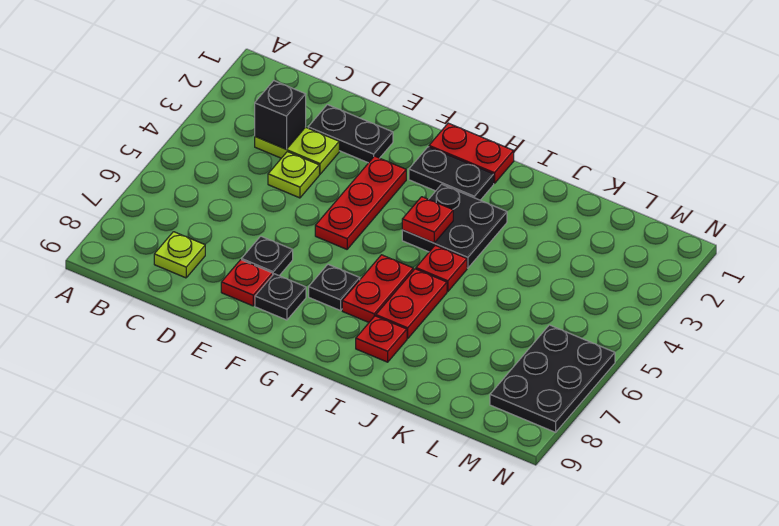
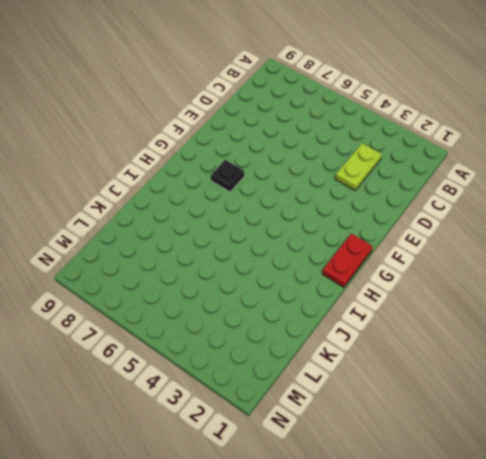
none -> lime plate C8 level 1
none -> black plate D2:E2 level 1
none -> lime plate D4 level 1

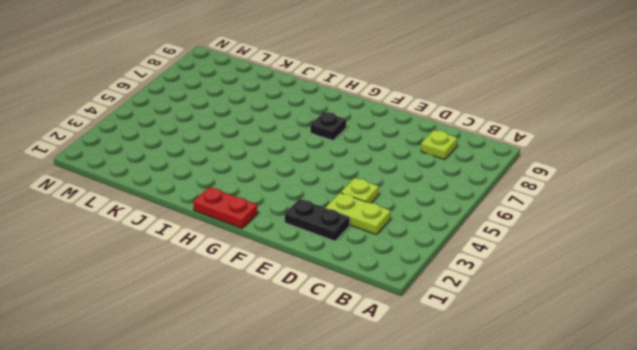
none -> black plate E7 level 1
none -> red plate E8 level 1
none -> red plate F3:F5 level 1

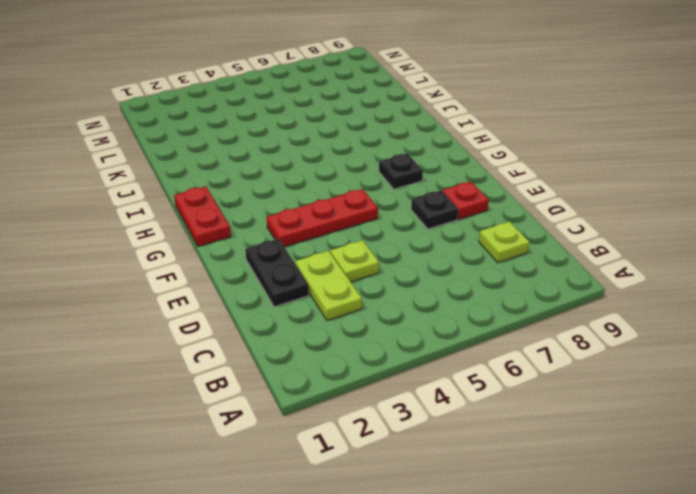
none -> black plate F8 level 1
none -> black plate G2:H2 level 1
none -> black plate H3:I4 level 1

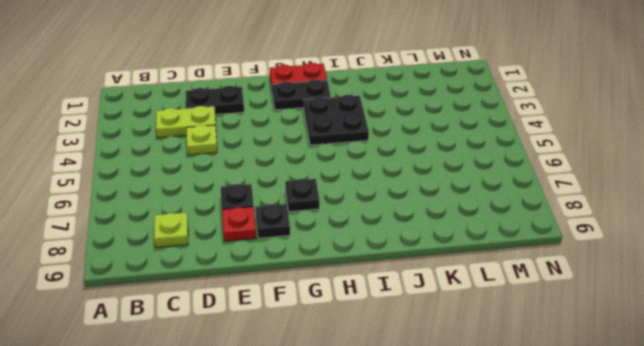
none -> red plate F3:F5 level 1
none -> red plate H6:H7 level 1
none -> red plate I5 level 1

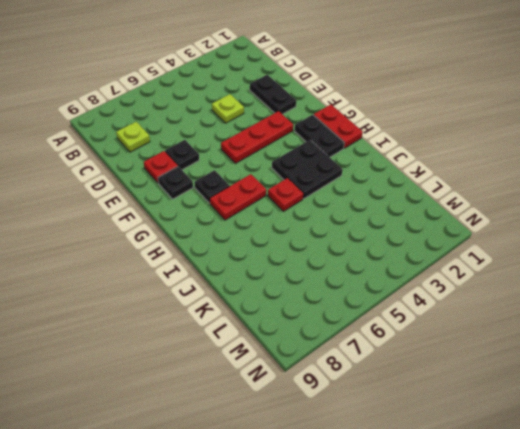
none -> lime plate C3:D3 level 1
none -> red plate I6:I7 level 1
none -> red plate I8 level 1

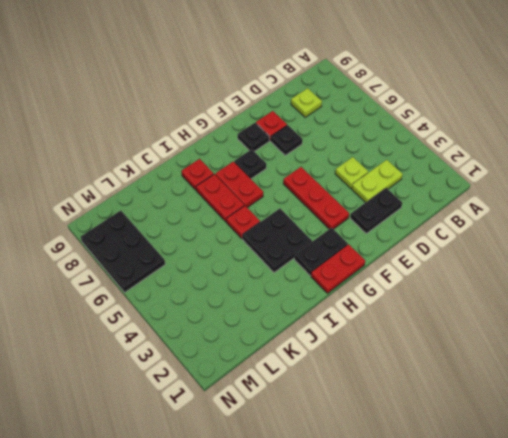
none -> black brick C3 level 2
none -> red plate H4 level 2

